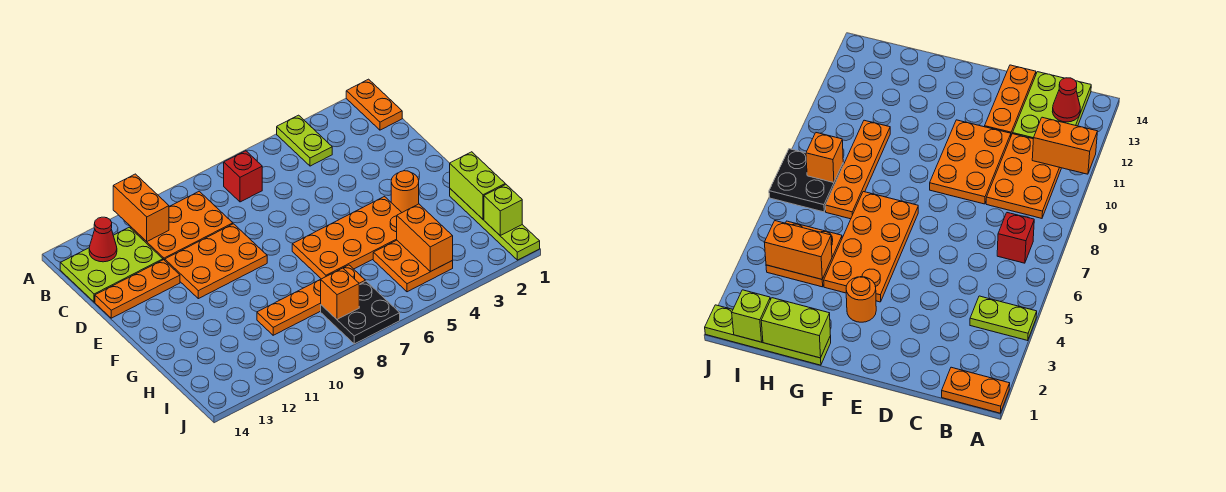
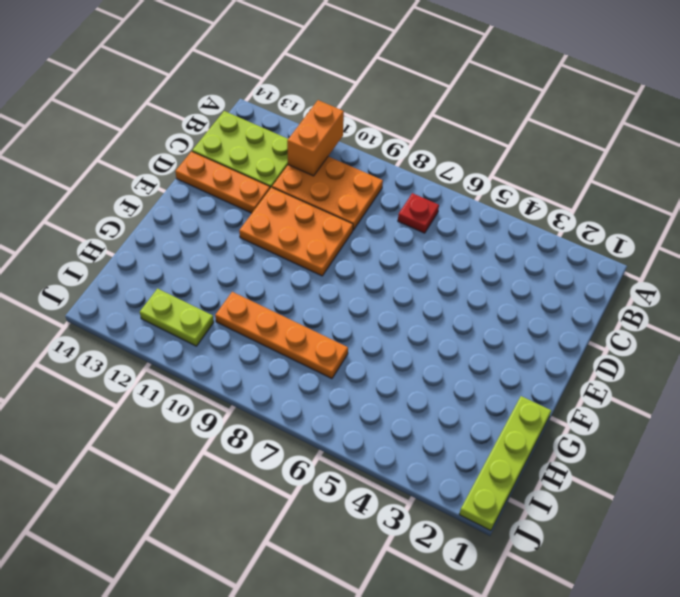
red plate B7 level 1 -> red brick B7 level 1
lime plate I11:I12 level 1 -> lime plate A4:B4 level 1
none -> orange plate A1:B1 level 1
none -> orange round brick F3 level 1
none -> orange plate F4:G7 level 1

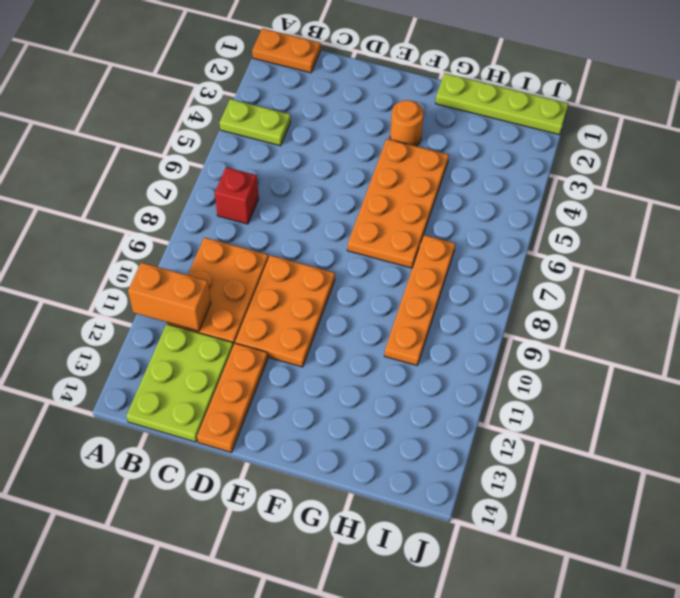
none -> orange plate H4:I5 level 1
none -> black plate I7:J8 level 1
none -> red cone B13 level 2

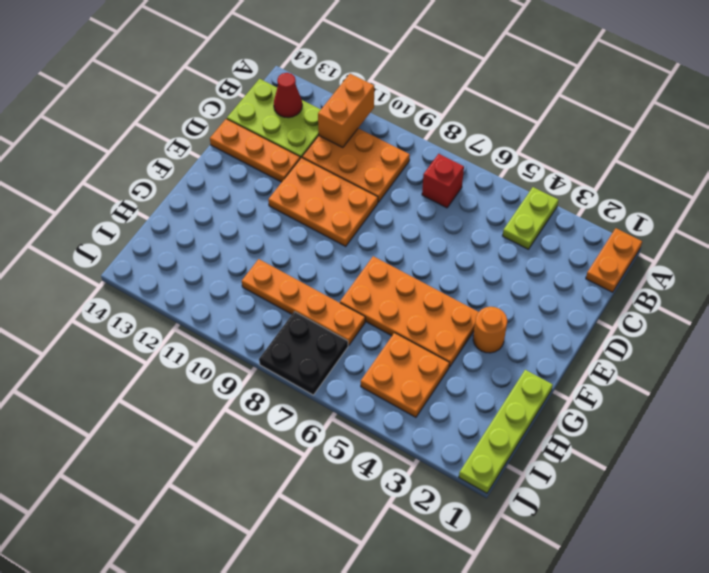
none -> lime brick G1:H1 level 2
none -> orange brick H4:I4 level 2
none -> lime brick I1 level 2

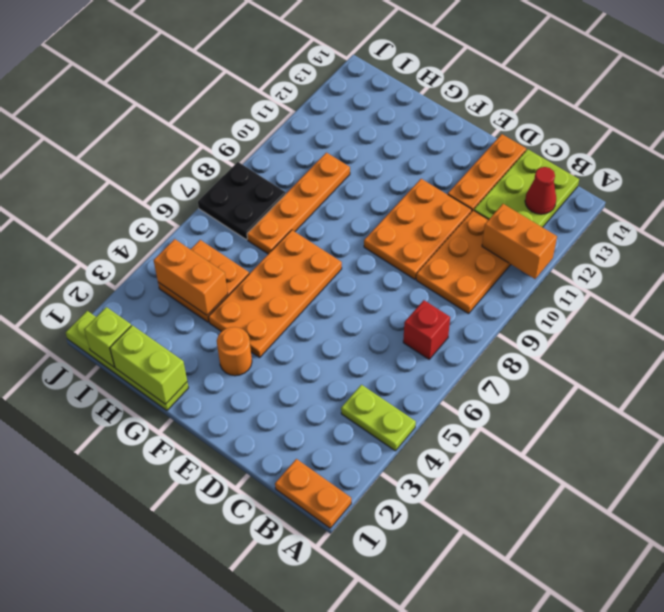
none -> orange brick I8 level 2

